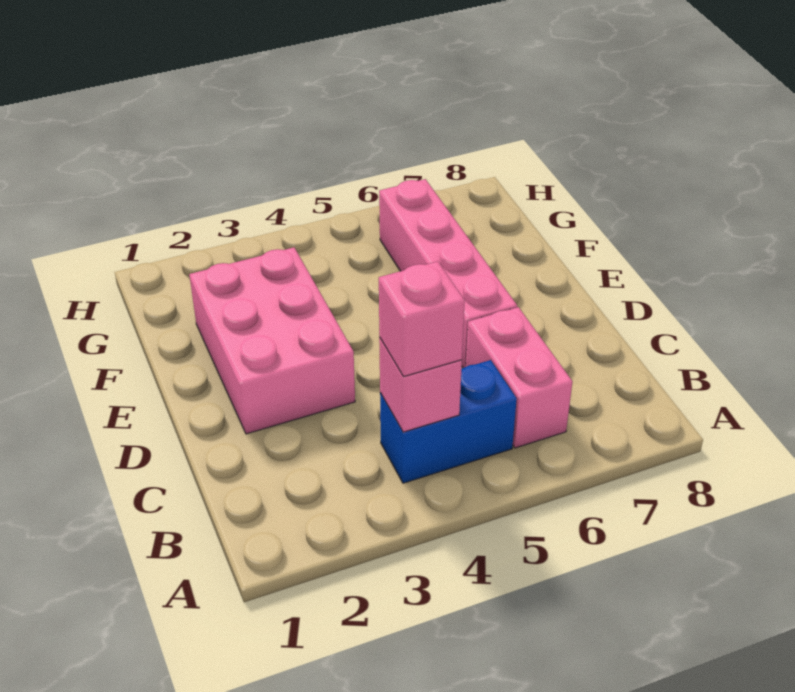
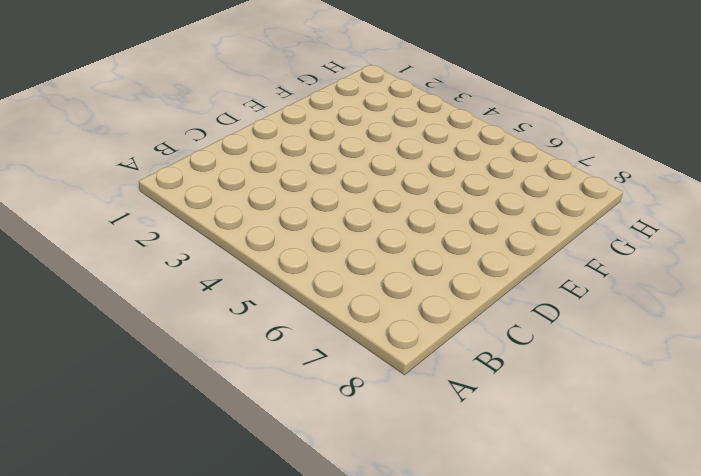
none -> blue brick B4:B5 level 1
none -> pink brick B6:C6 level 1

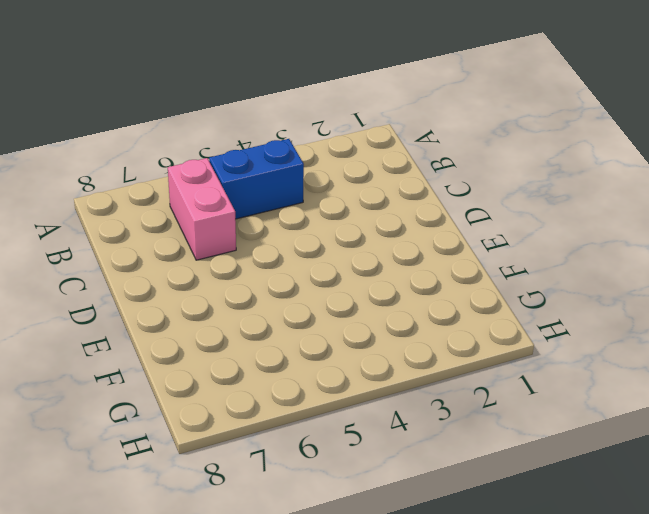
none -> pink brick D2:F3 level 1
none -> pink brick D6:G6 level 1

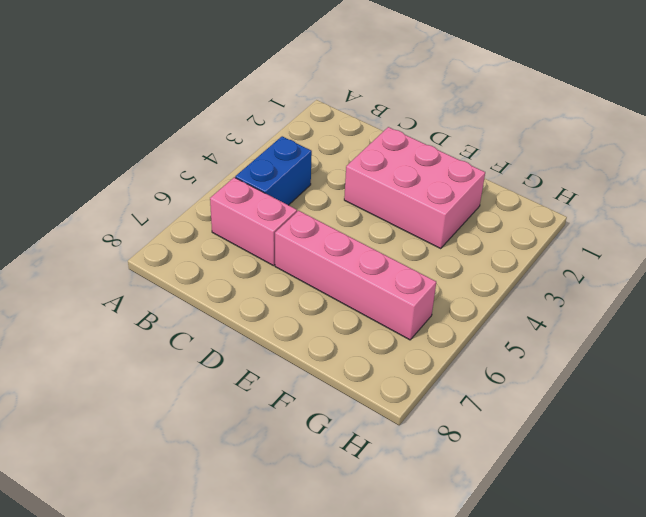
none -> pink brick B4 level 2
none -> pink brick B4 level 3

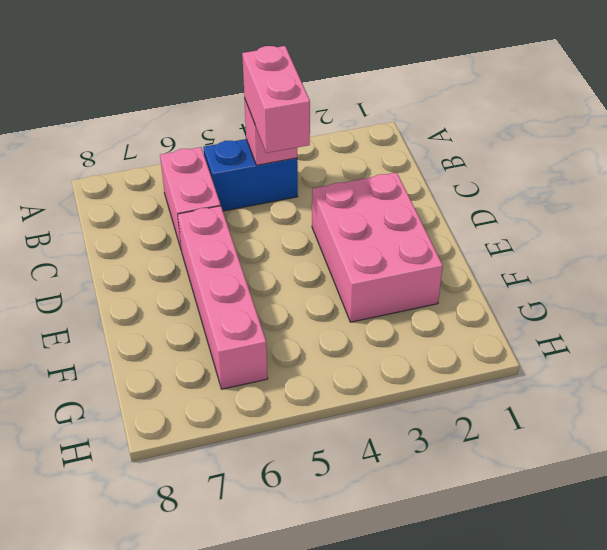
pink brick B4:C4 level 3 -> pink brick B4 level 3

